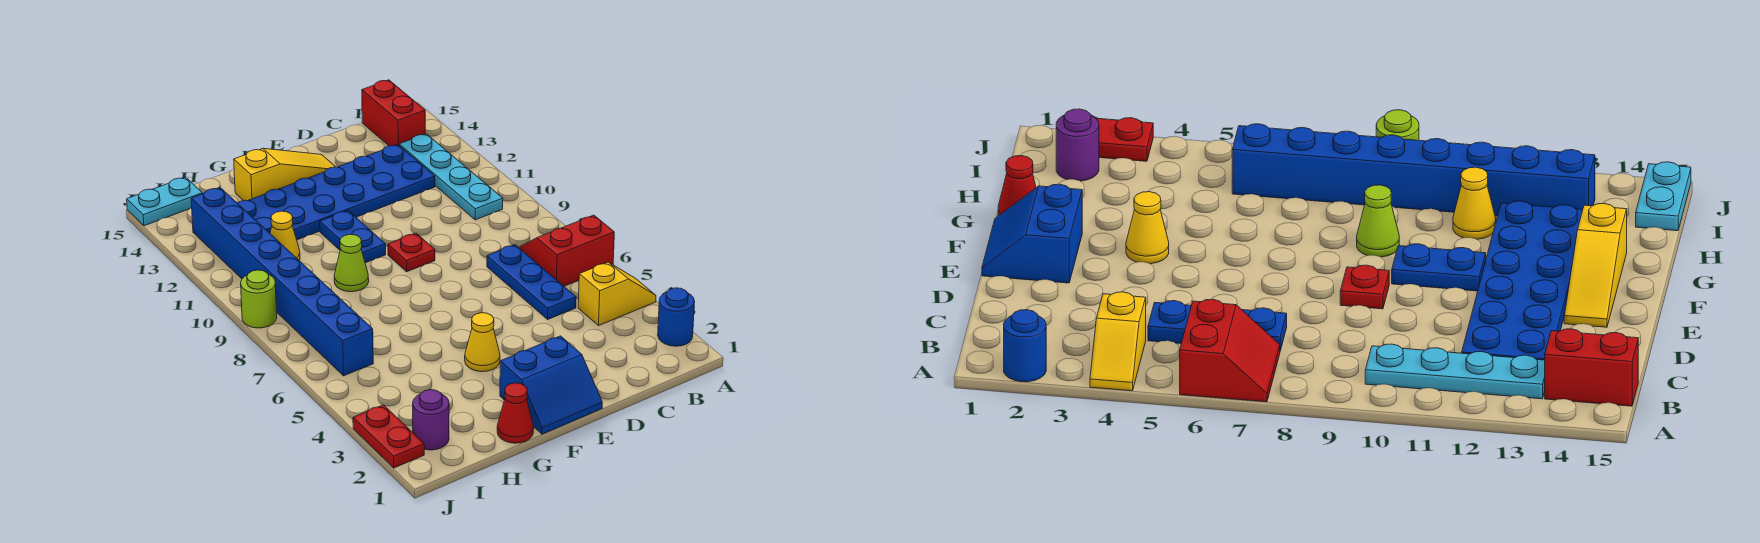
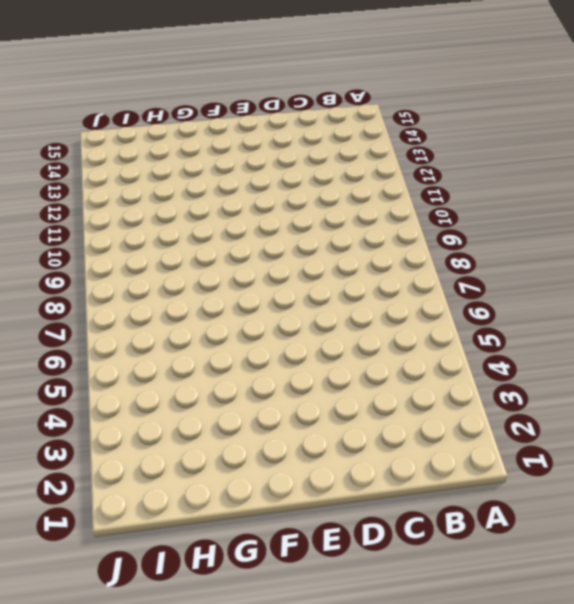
none -> blue round brick A2 level 1
none -> yellow slope A4:B4 level 1 top B
none -> red slope A6:B7 level 1 top 6

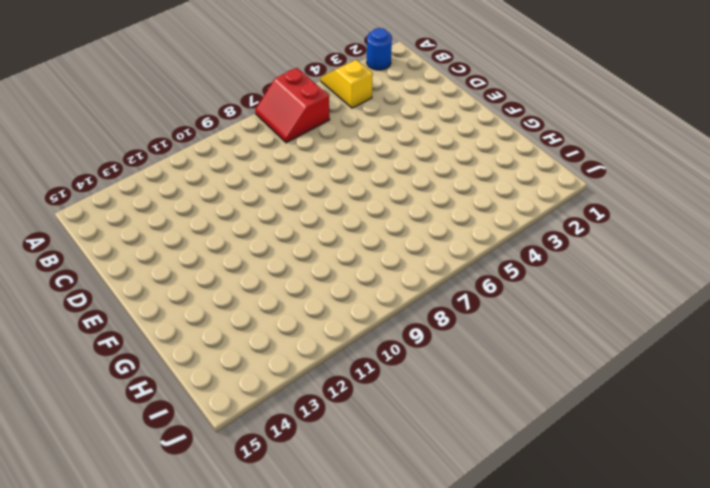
none -> cyan plate B10:B13 level 1
none -> red brick B14:B15 level 1
none -> blue plate C5:C7 level 1

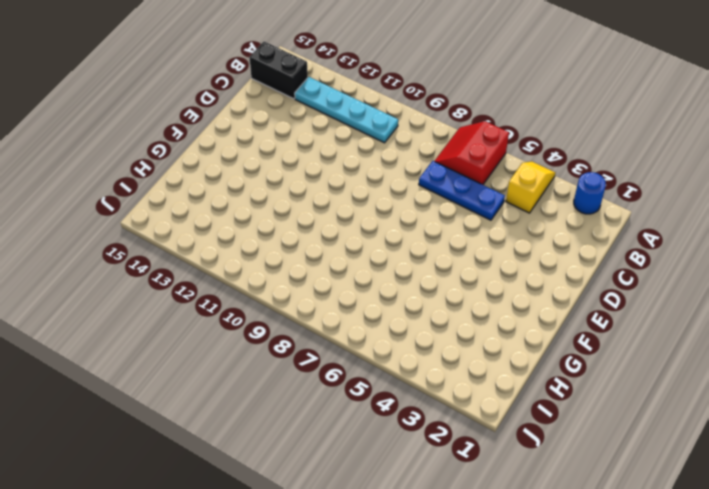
black brick B14:B15 level 1 -> red brick B14:B15 level 1
none -> blue plate C12:H13 level 1
none -> blue slope E1:F2 level 1 top 2
none -> red plate E9 level 1

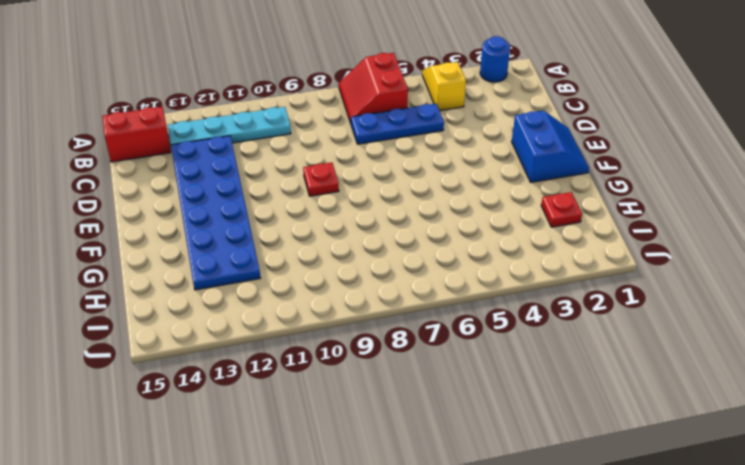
red plate H2 level 1 -> none
none -> yellow slope E14:G14 level 1 top G
none -> yellow cone F4 level 1
none -> blue plate F10:F11 level 1

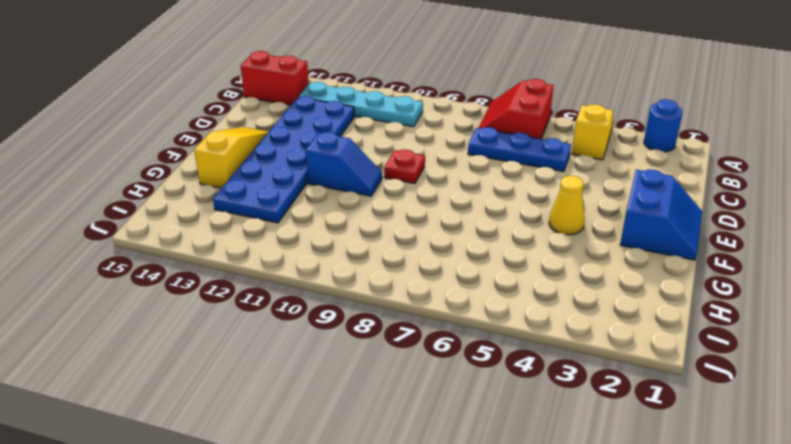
blue slope F10:F11 level 1 top 11 -> blue plate F10:F11 level 1
none -> red cone G1 level 1
none -> lime cone G9 level 1
none -> yellow cone H11 level 1

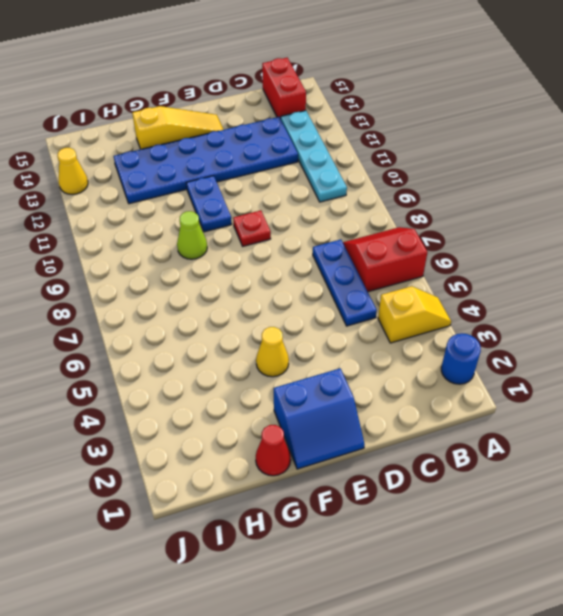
yellow cone J13 level 1 -> yellow cone H11 level 1
none -> purple round brick I2 level 1
none -> blue brick I6:I13 level 1
none -> cyan plate I15:J15 level 1

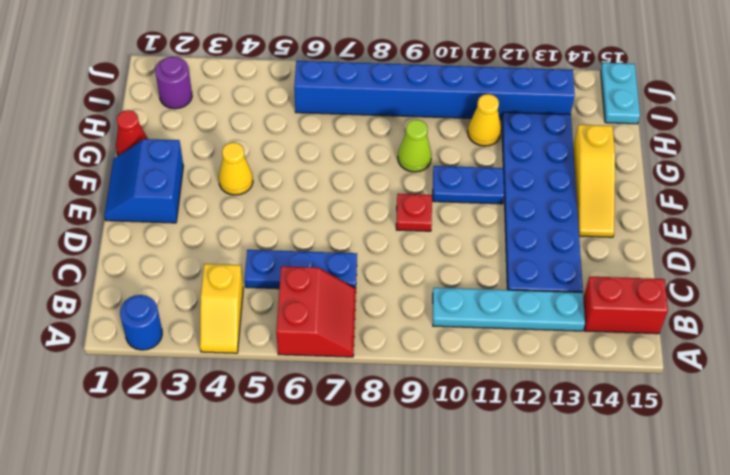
none -> red plate J2:J3 level 1
none -> lime round brick J9 level 1

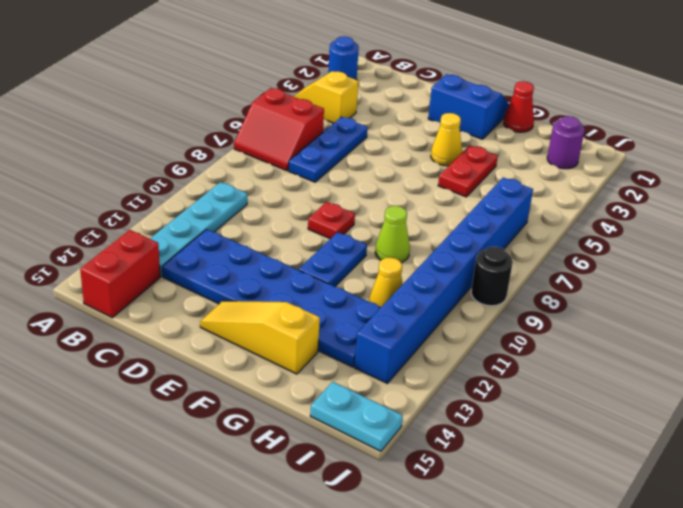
red plate G4:G5 level 1 -> red plate J2:J3 level 1
black round brick J9 level 1 -> lime round brick J9 level 1

